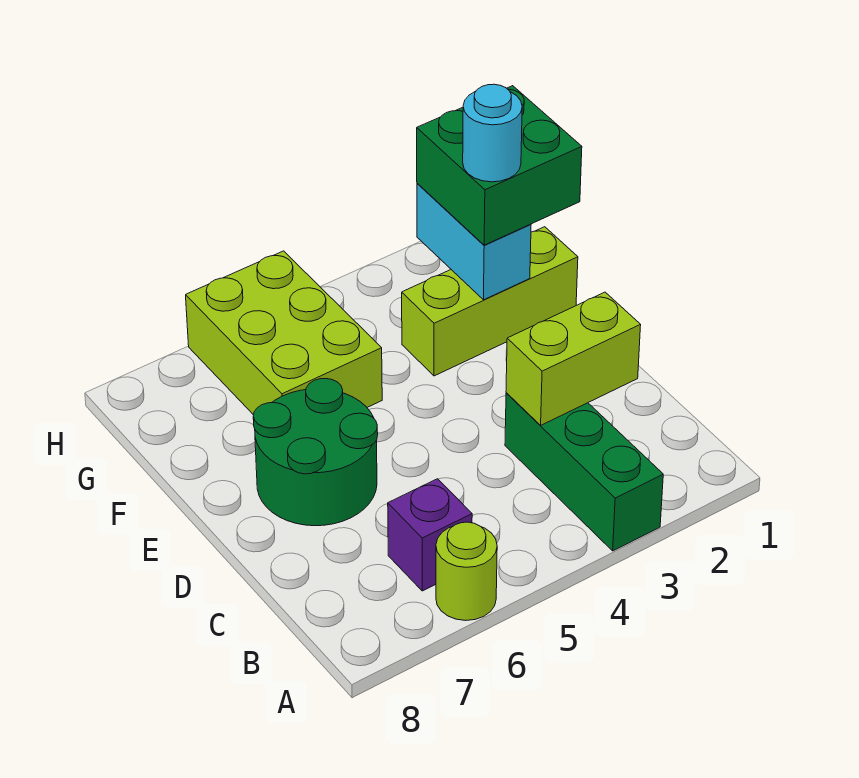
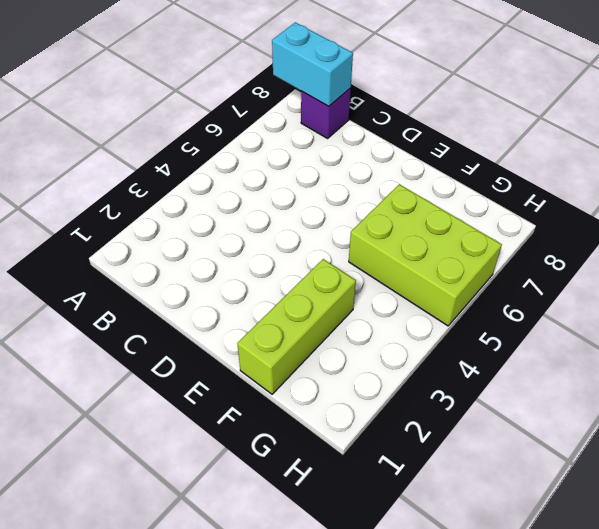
cyan brick A8:B8 level 2 -> cyan brick F2:G2 level 2
purple brick B8 level 1 -> purple brick B6 level 1
none -> green brick A3:C3 level 1
none -> lime round brick A6 level 1

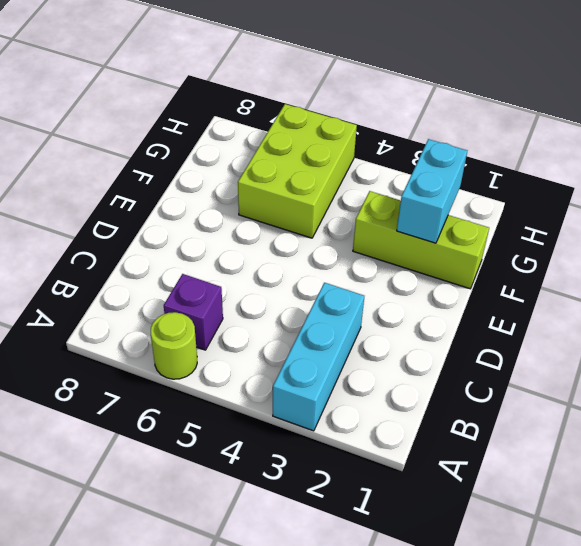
cyan brick A3:C3 level 1 -> green brick A3:C3 level 1
none -> green round brick D6:E7 level 1
none -> lime brick C2:C3 level 2

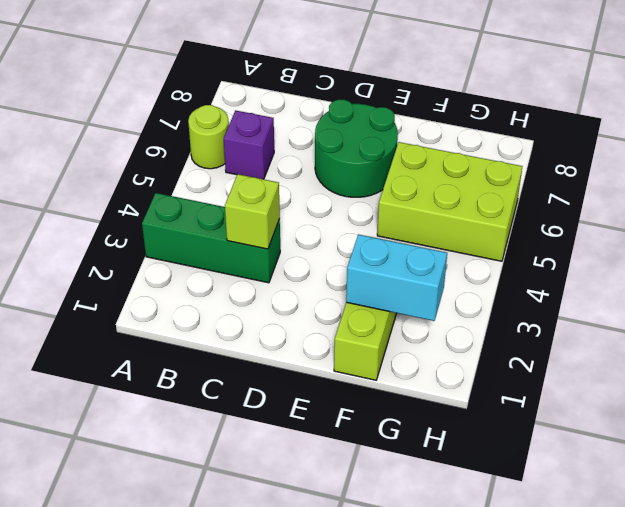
lime brick C3 level 2 -> lime brick C2:C3 level 2
none -> green brick F1:G2 level 3
none -> cyan round brick F2 level 4

